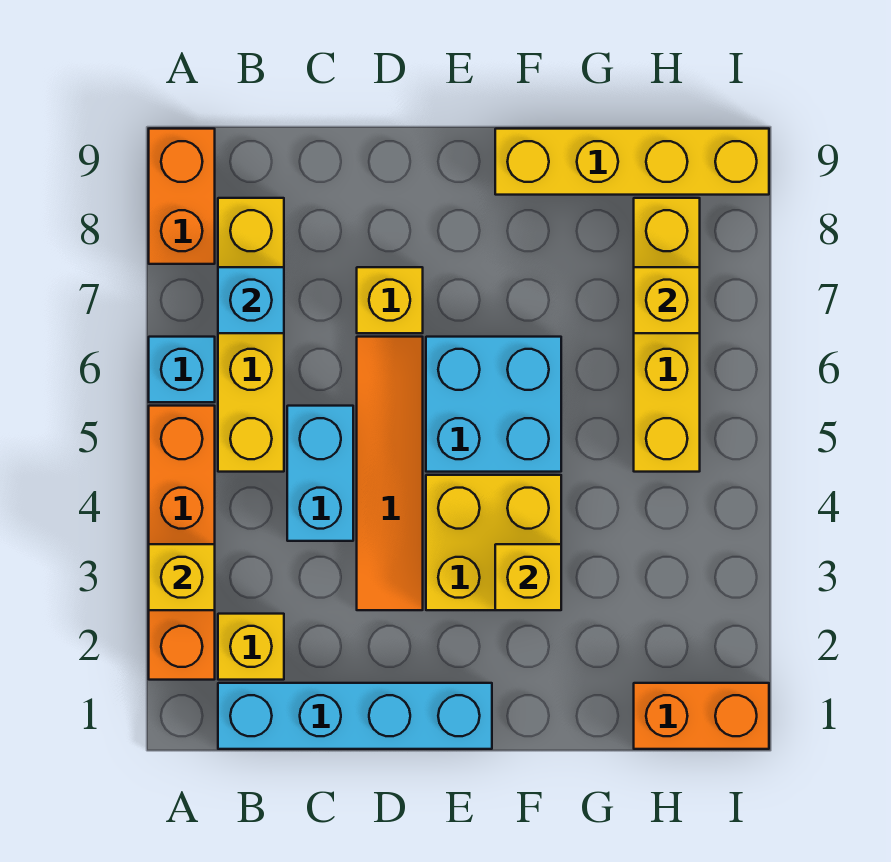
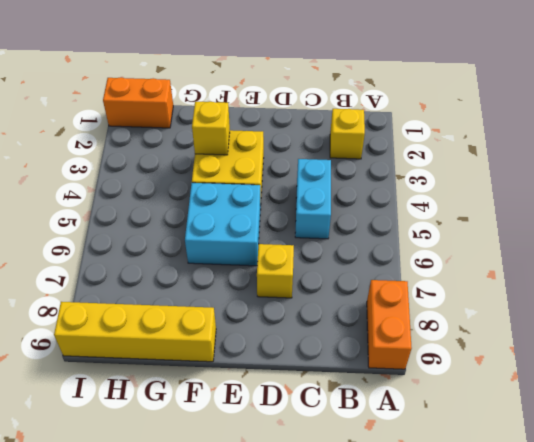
none -> orange brick A2:A5 level 1
none -> cyan brick A6 level 1
none -> cyan brick B1:E1 level 1

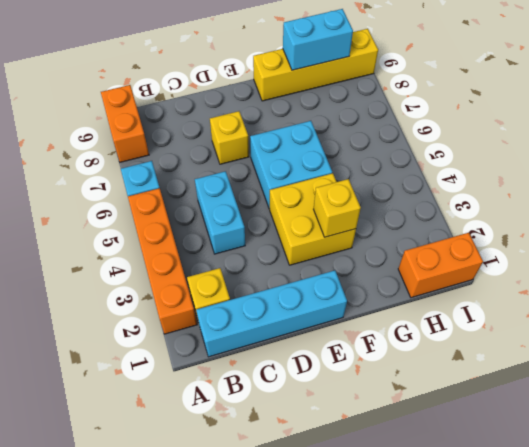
cyan brick G9:H9 level 2 -> none
none -> yellow brick B5:B8 level 1
none -> orange tile D3:D6 level 1
none -> yellow brick H5:H8 level 1

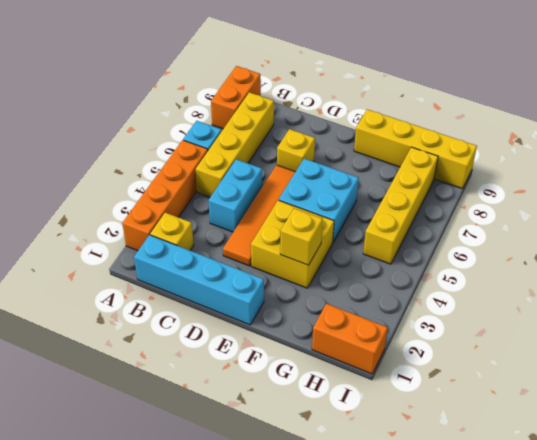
none -> yellow brick A3 level 2
none -> cyan brick B7 level 2
none -> yellow brick H7 level 2

